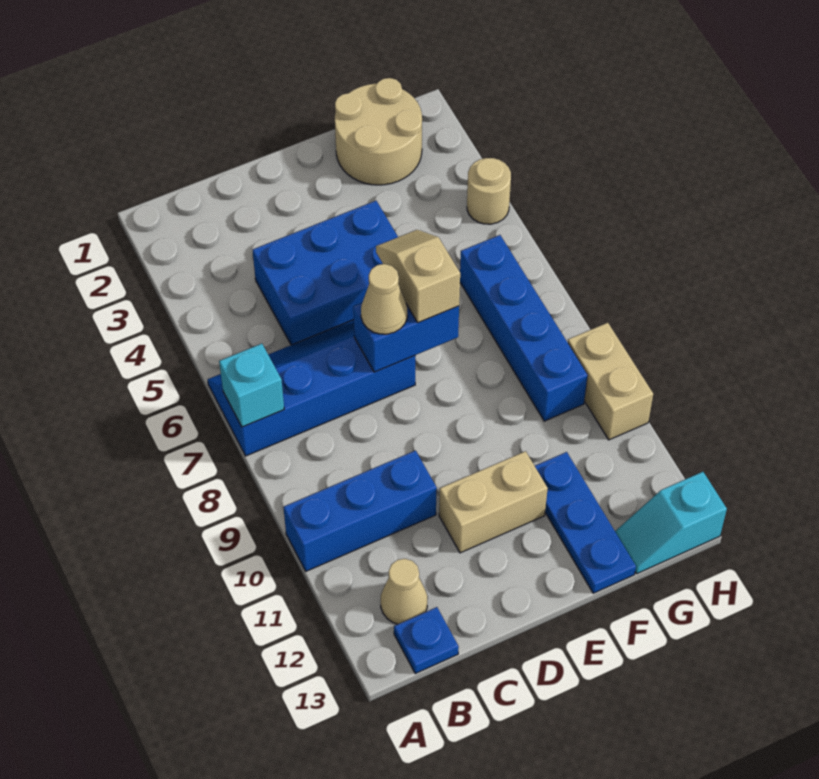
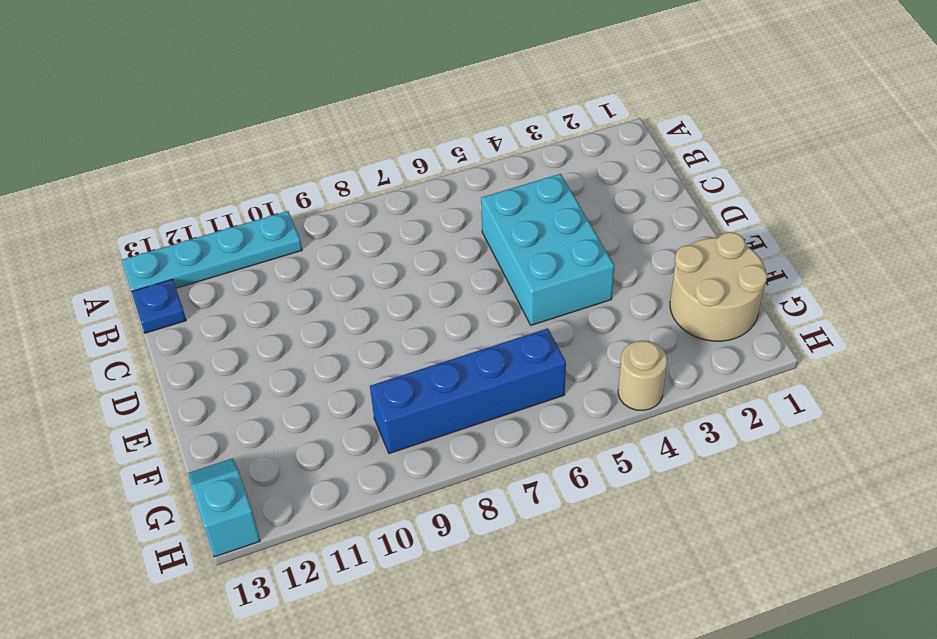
cyan plate A10:A13 level 1 -> blue brick A10:C10 level 1
cyan brick C4:E5 level 1 -> blue brick C4:E5 level 1
none -> blue slope A6:D7 level 1 top 7
none -> tan cone B12 level 1
none -> tan brick D11:E11 level 1

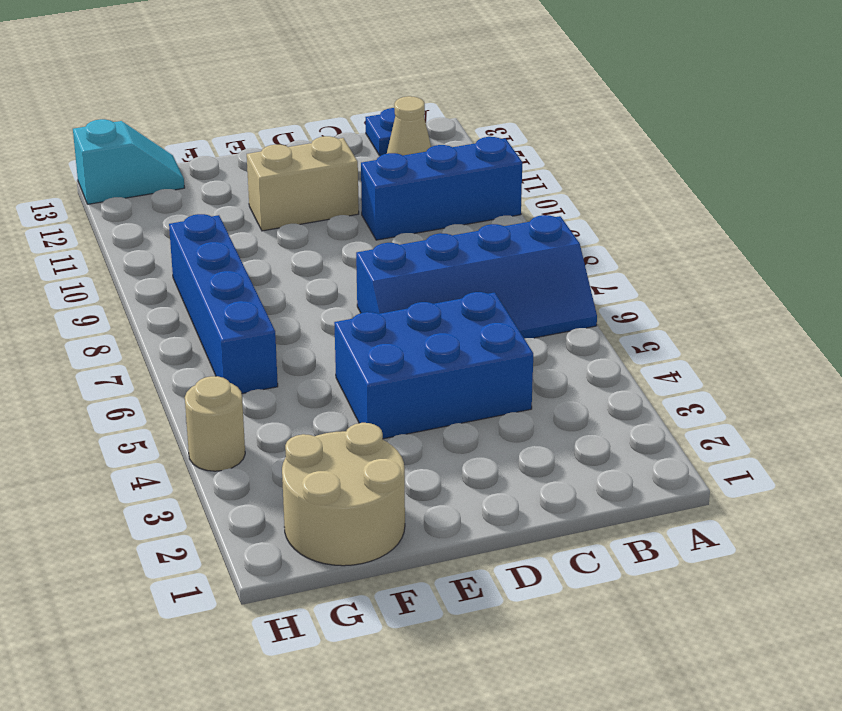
none -> blue plate F11:F13 level 1
none -> tan brick H9:H10 level 1
none -> cyan brick A7 level 2

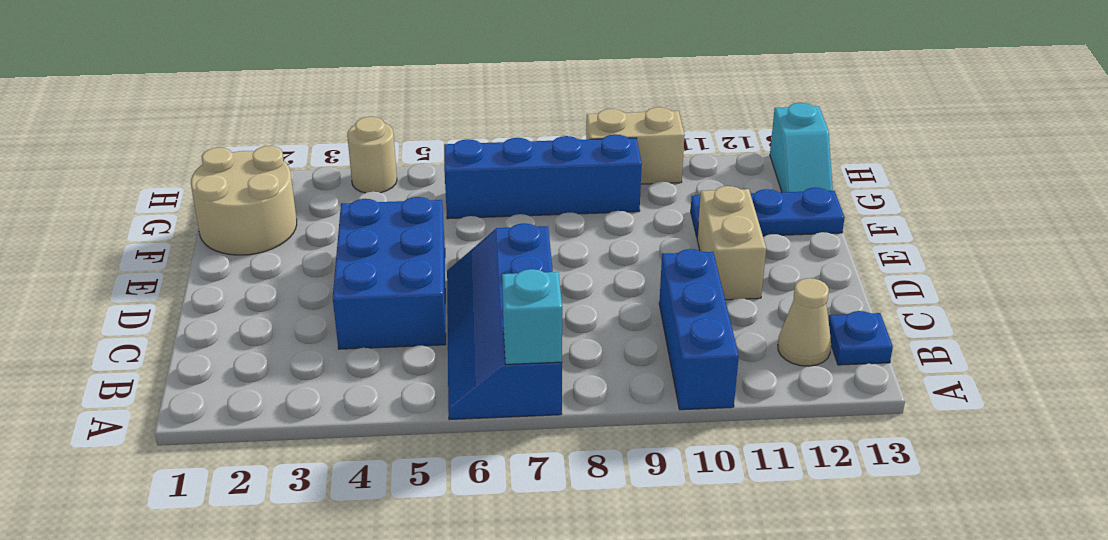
none -> blue brick D7:E7 level 2
none -> tan cone D7 level 3
none -> tan slope E6:E7 level 3 top 7

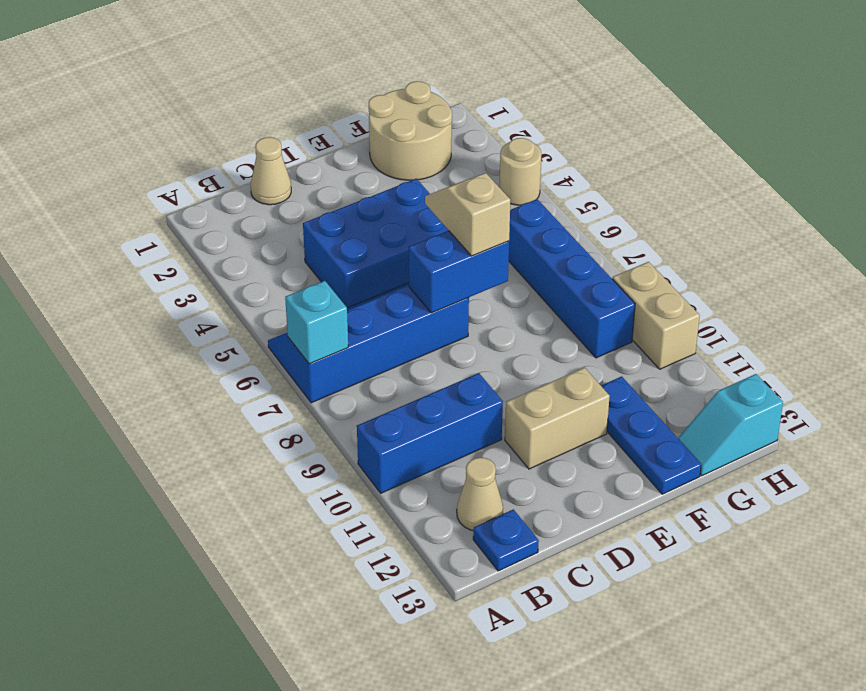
tan cone C1 level 1 -> tan cone D7 level 3

